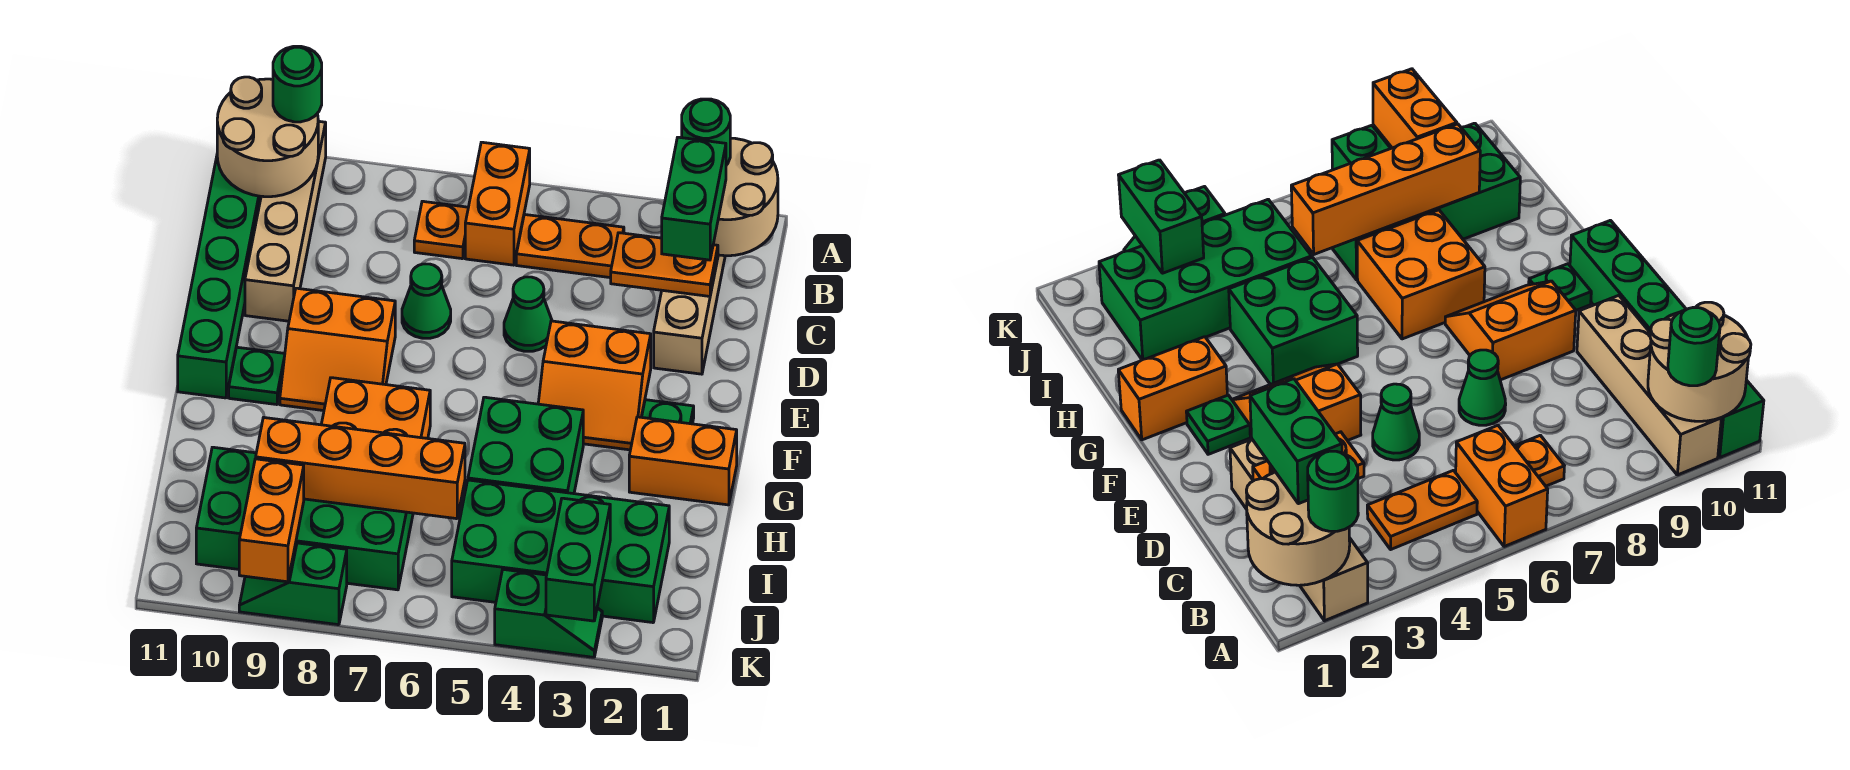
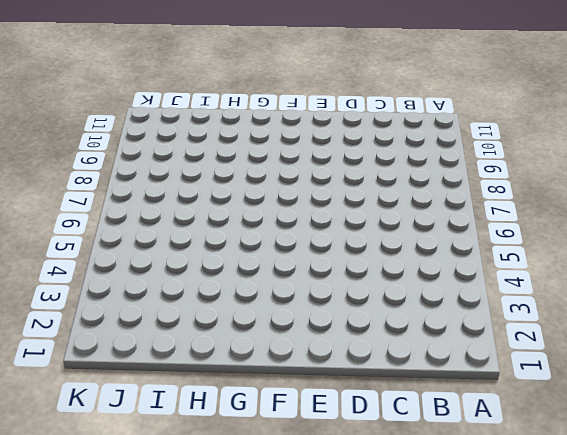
none -> tan brick A2:D2 level 1
none -> orange brick A6:B6 level 1
none -> tan brick A10:D10 level 1

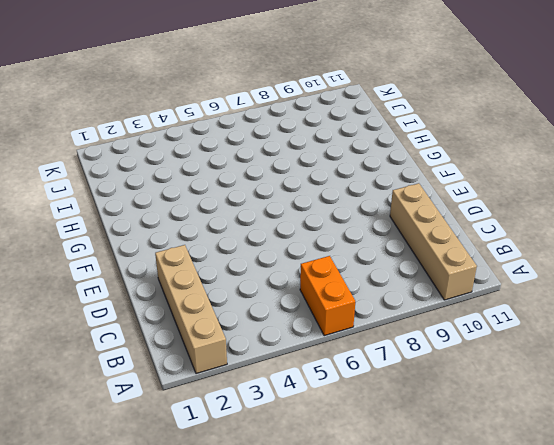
none -> green brick A11:F11 level 1
none -> orange plate B4:B5 level 1
none -> orange plate B7 level 1

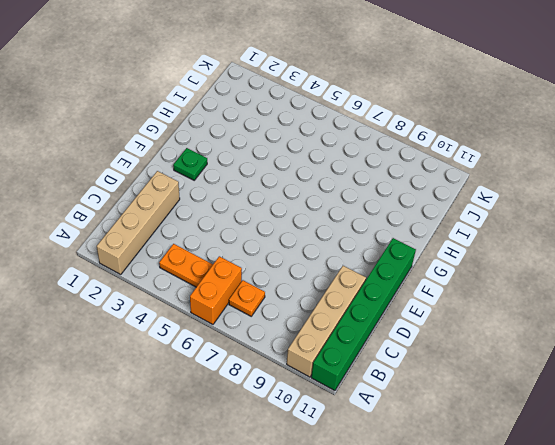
none -> green cone D5 level 1
none -> green cone D7 level 1
none -> orange slope E3:F4 level 1 top E

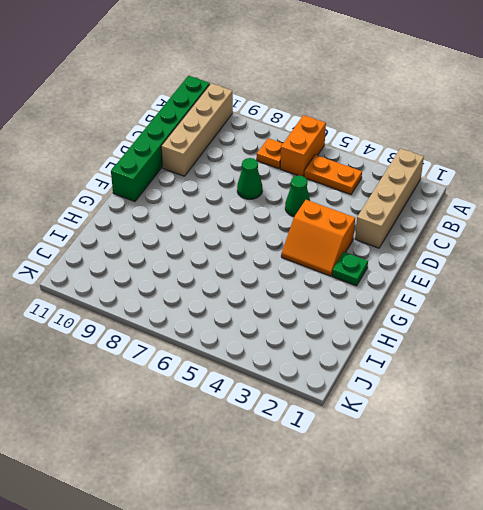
none -> orange slope E8:F9 level 1 top E
none -> green plate F10 level 1
none -> orange brick G1:G2 level 1

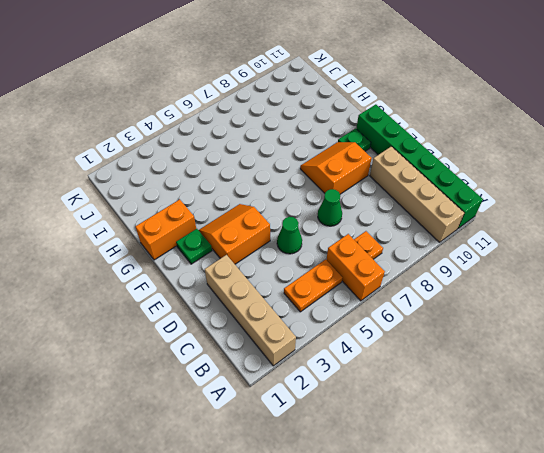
none -> green brick G4:H5 level 1
none -> orange brick G7:H8 level 1
none -> green brick I2:J5 level 1

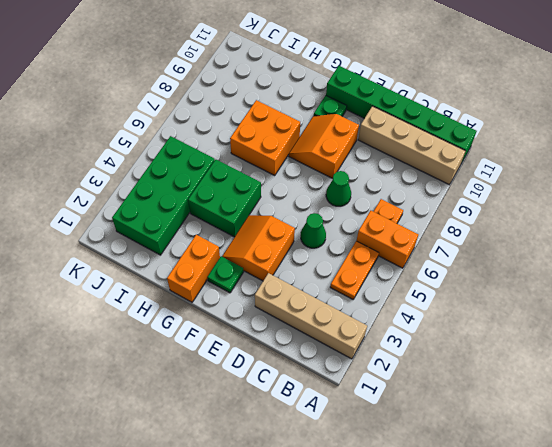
none -> green brick I7:J10 level 1
none -> green slope K3:K4 level 1 top 4
none -> green slope K8:K9 level 1 top 8

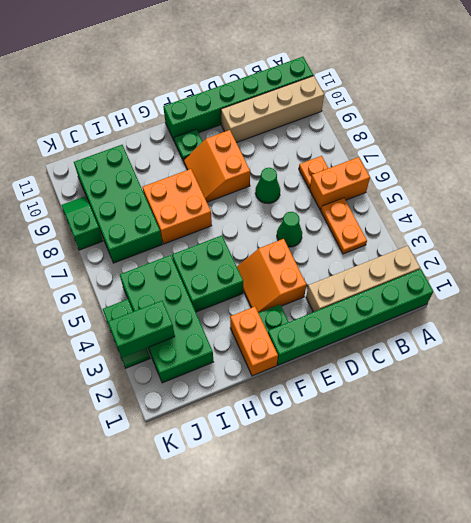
green brick A1:F1 level 1 -> none
none -> tan round brick A1:B2 level 2
none -> tan round brick A10:B11 level 2
none -> orange plate C2:C3 level 2

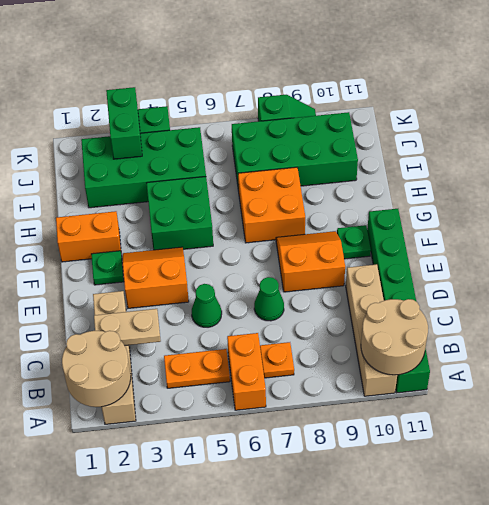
tan plate C2:C3 level 2 -> orange plate C2:C3 level 2
none -> orange brick I6:I9 level 2
none -> orange brick J9:K9 level 2
none -> green round brick A2 level 3

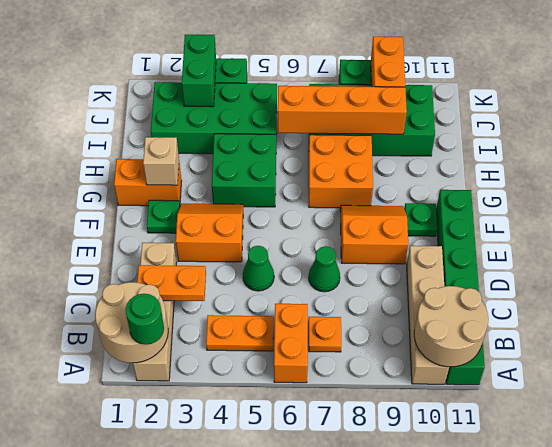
tan brick G2 level 2 -> none
none -> green round brick A10 level 3
none -> green brick B2:C2 level 3

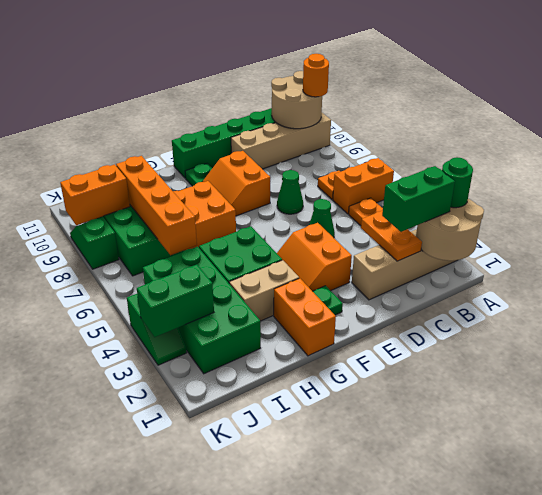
orange round brick A10 level 3 -> green round brick A10 level 3
tan brick G3:H3 level 1 -> none

